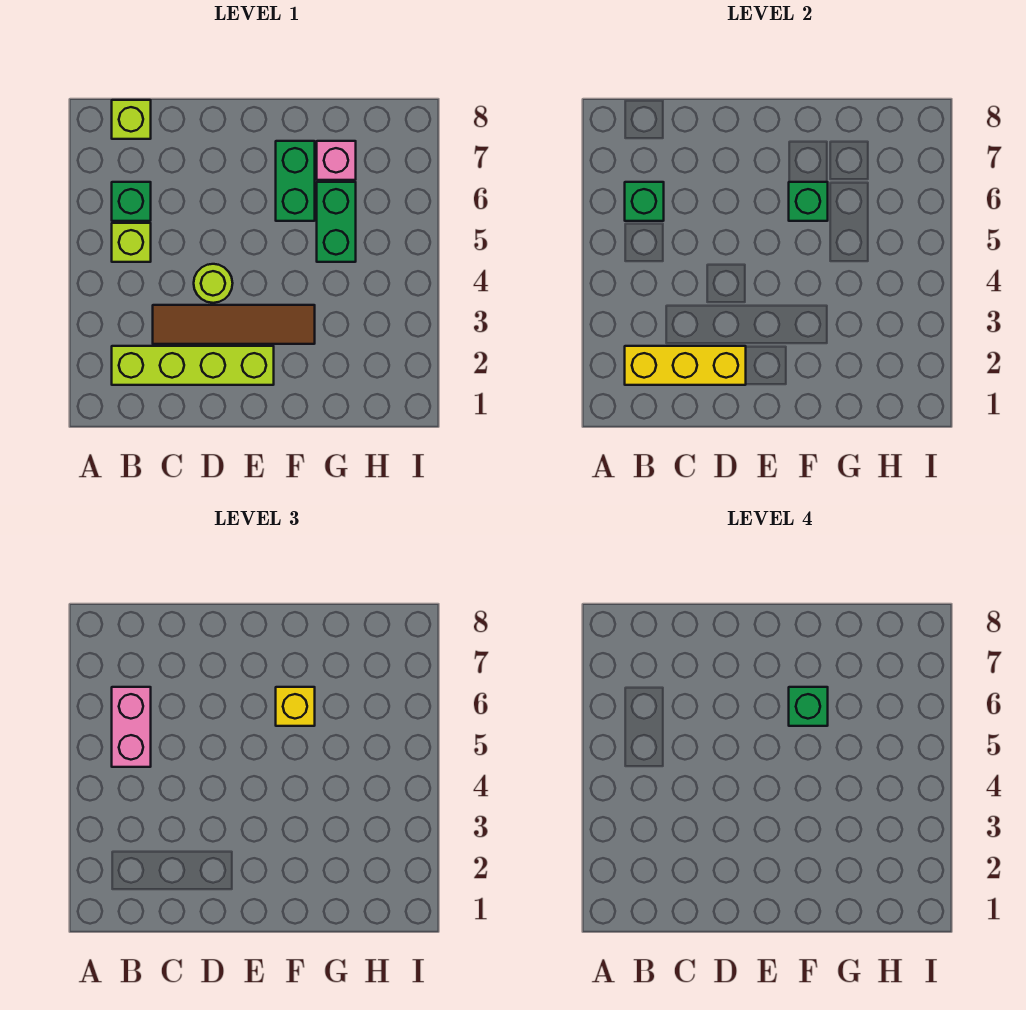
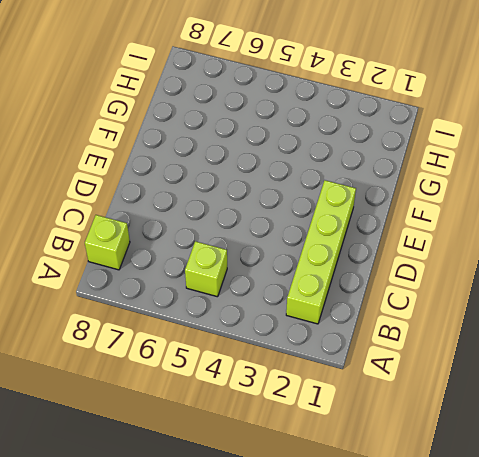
none -> green brick B6 level 1
none -> brown tile C3:F3 level 1
none -> lime round brick D4 level 1

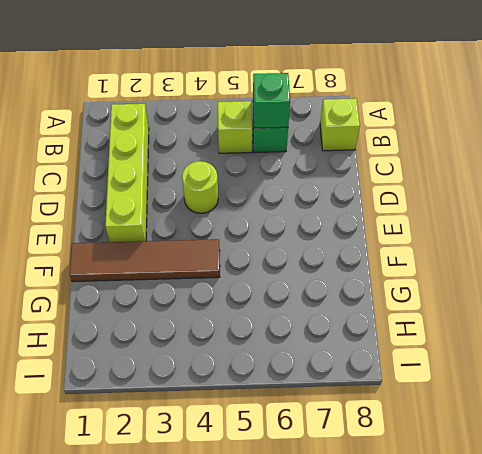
brown tile F1:F4 level 1 -> brown tile C3:F3 level 1
none -> green brick F6:F7 level 1
none -> green brick G5:G6 level 1
none -> pink brick G7 level 1

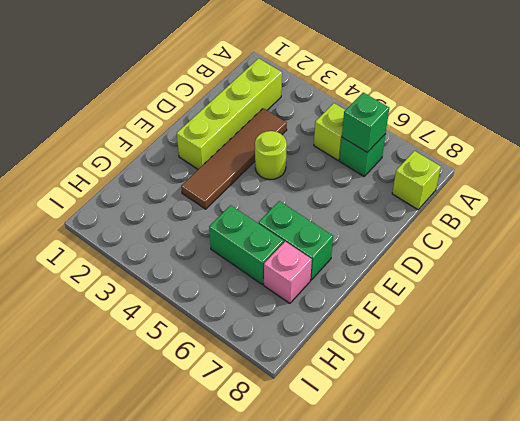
none -> yellow brick B2:D2 level 2
none -> green brick F6 level 2
none -> pink brick B5:B6 level 3

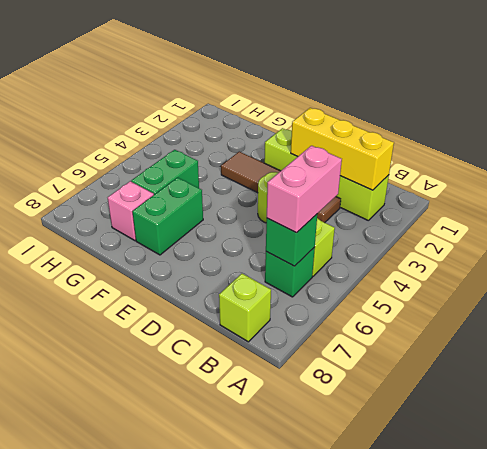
none -> green brick F6 level 2
none -> yellow brick F6 level 3
none -> green brick F6 level 4

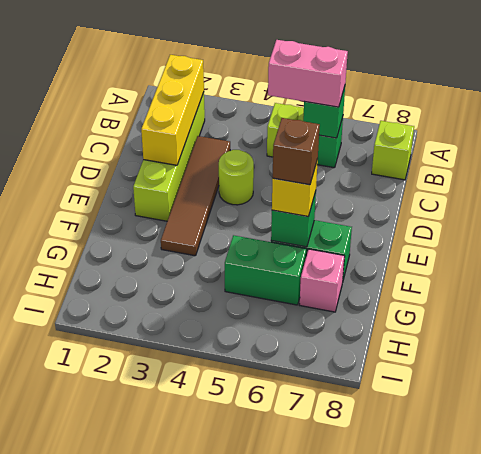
brown brick F6 level 4 -> green brick F6 level 4

